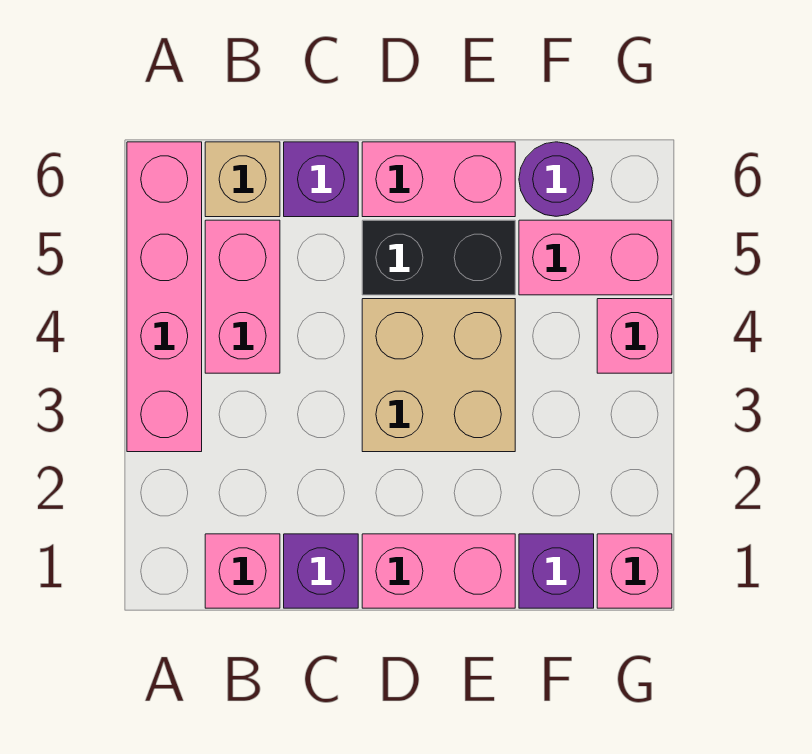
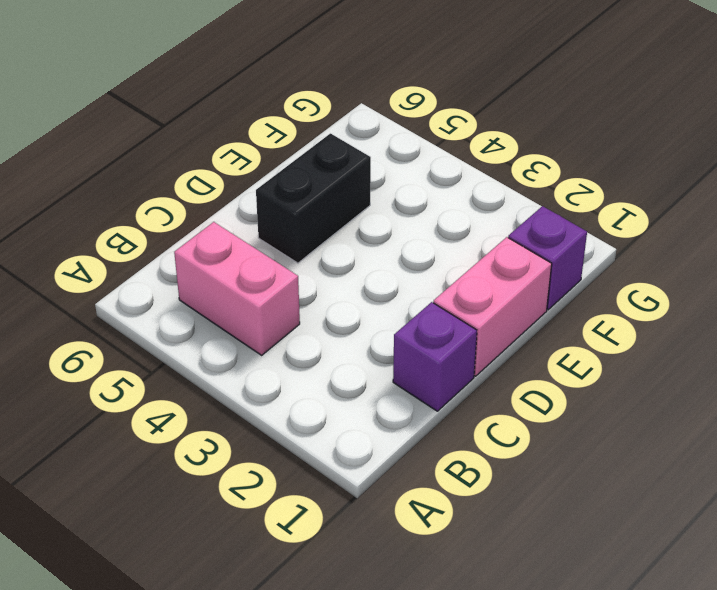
none -> pink brick A3:A6 level 1
none -> pink brick B1 level 1
none -> tan brick B6 level 1

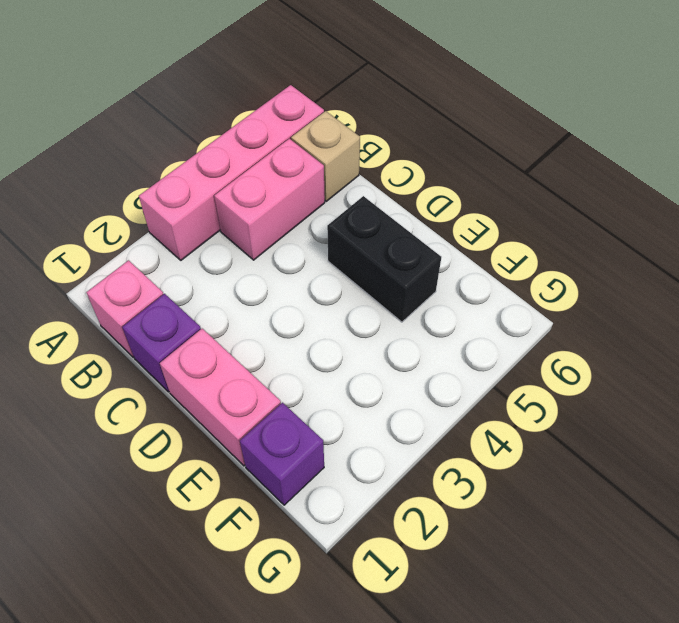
none -> purple brick C6 level 1
none -> tan brick D3:E4 level 1
none -> pink brick D6:E6 level 1

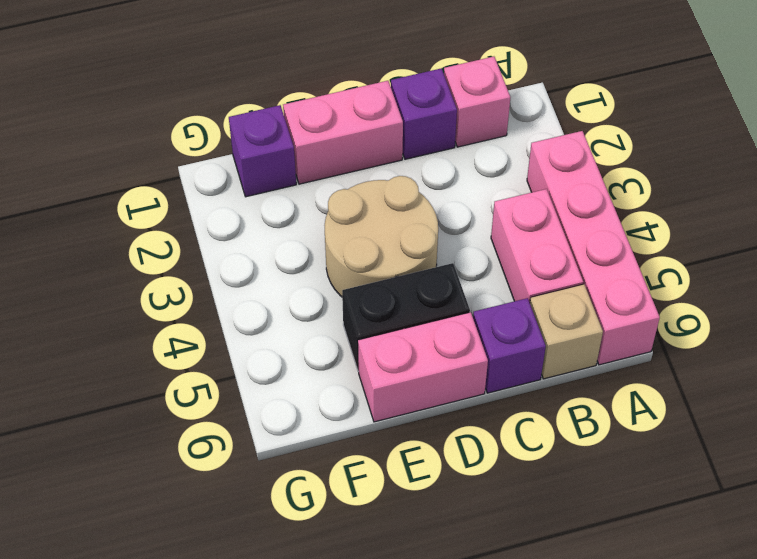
tan round brick D3:E4 level 1 -> tan brick D3:E4 level 1
none -> pink brick F5:G5 level 1
none -> purple round brick F6 level 1
none -> pink brick G1 level 1

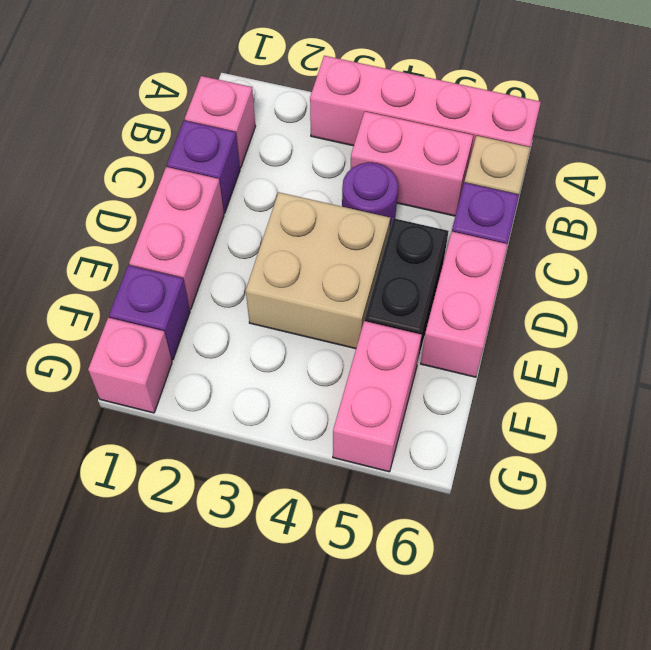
purple round brick C4 level 1 -> purple round brick F6 level 1
none -> pink brick G4 level 1

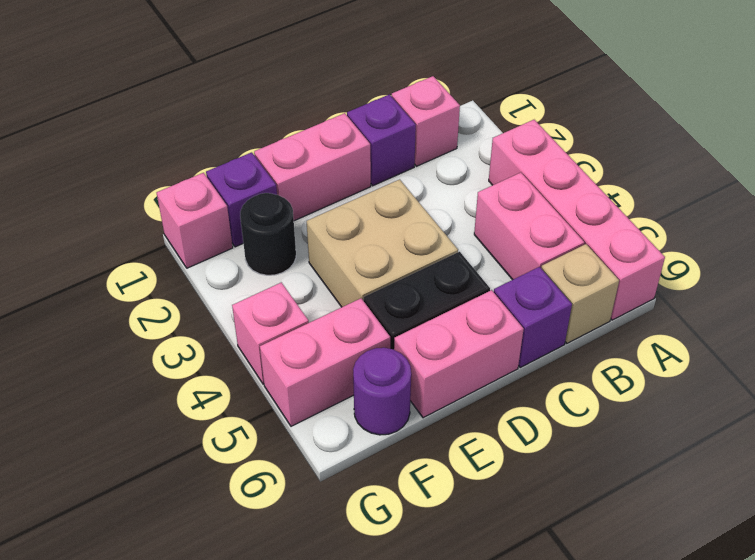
black round brick F2 level 1 -> none

